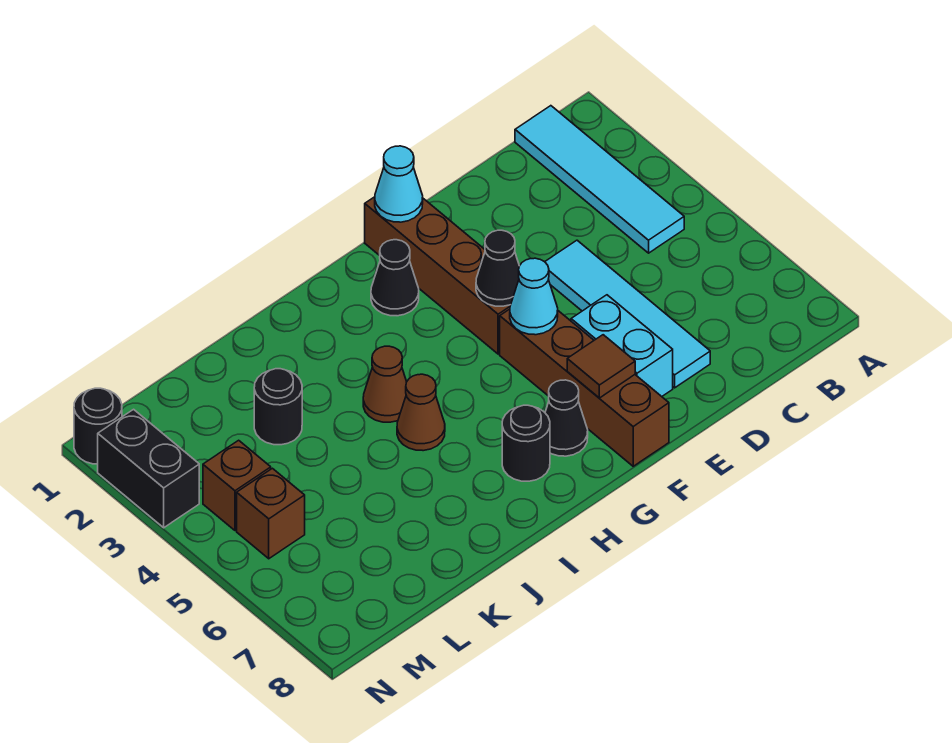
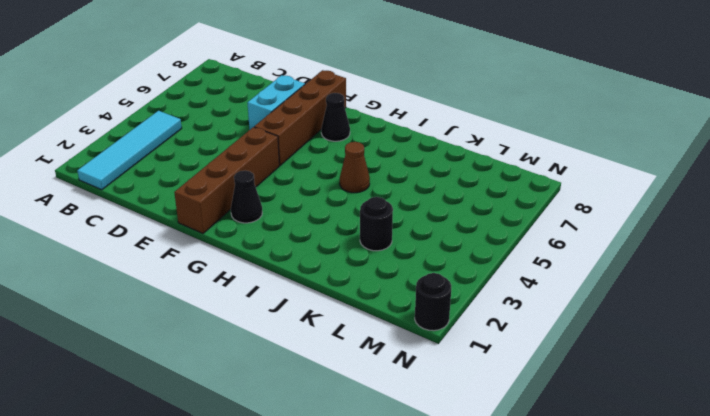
none -> cyan tile D4:D7 level 1
none -> black round brick H7 level 1
none -> brown cone I4 level 1

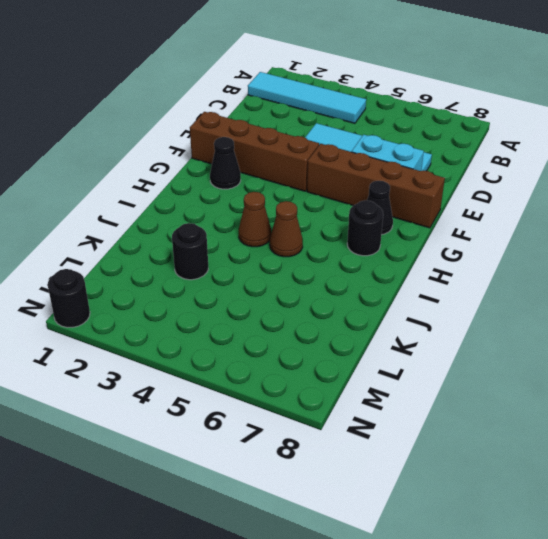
none -> brown brick M4 level 1
none -> brown brick M5 level 1
none -> black brick N2:N3 level 1

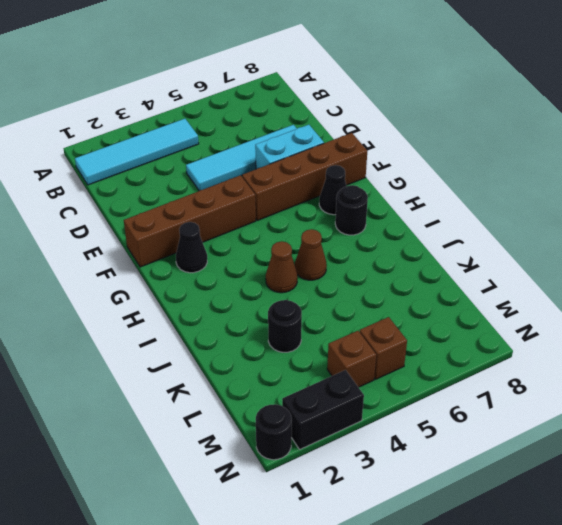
none -> cyan cone F1 level 2
none -> black cone F4 level 2
none -> cyan cone F5 level 2

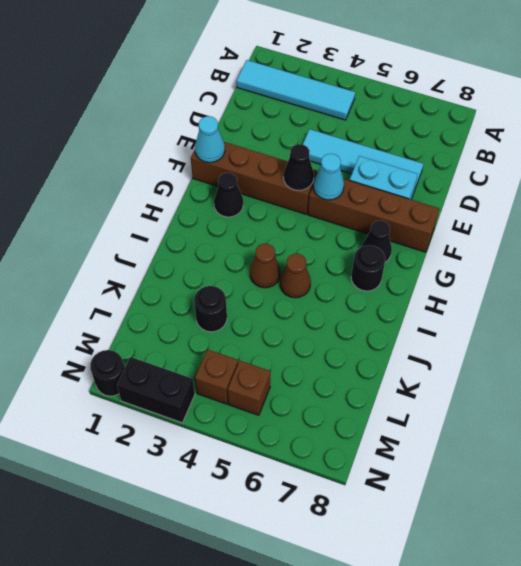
none -> brown tile F7 level 2

